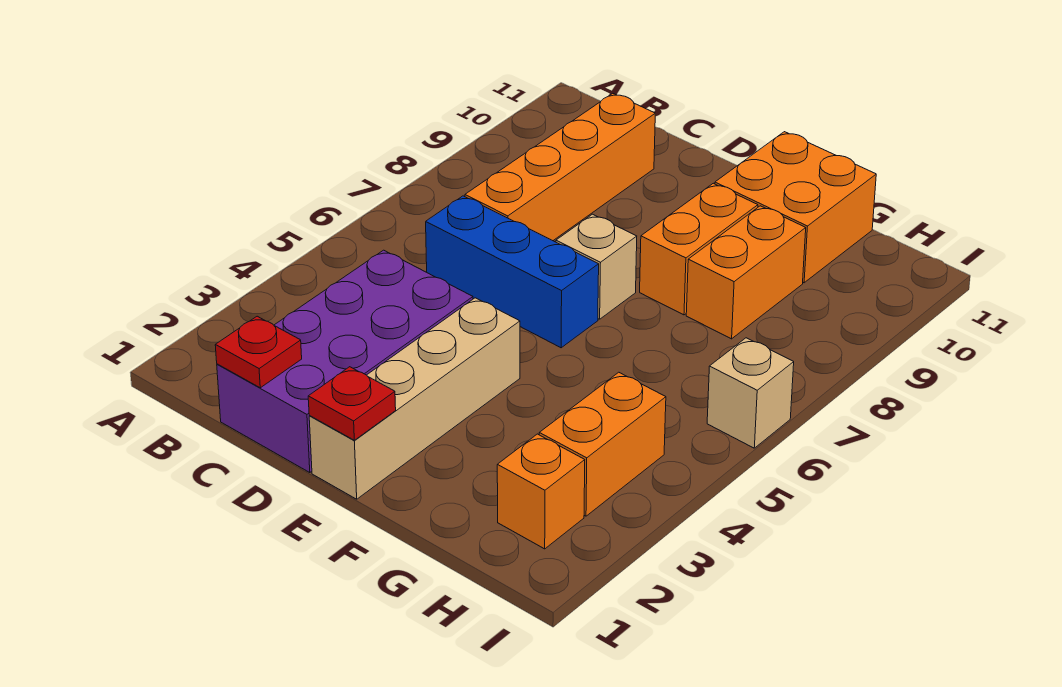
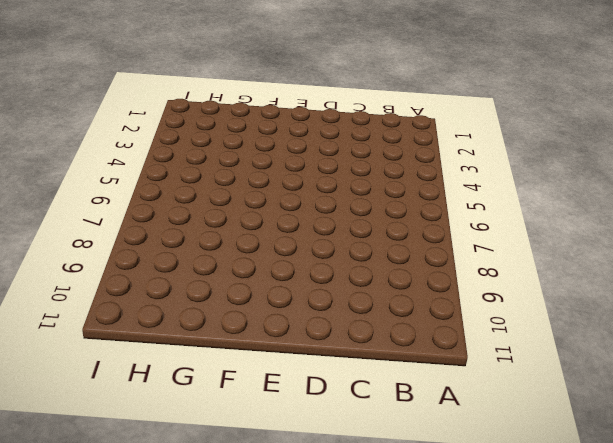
none -> purple brick C1:D4 level 1
none -> blue brick C6:E6 level 1
none -> orange brick C7:C10 level 1

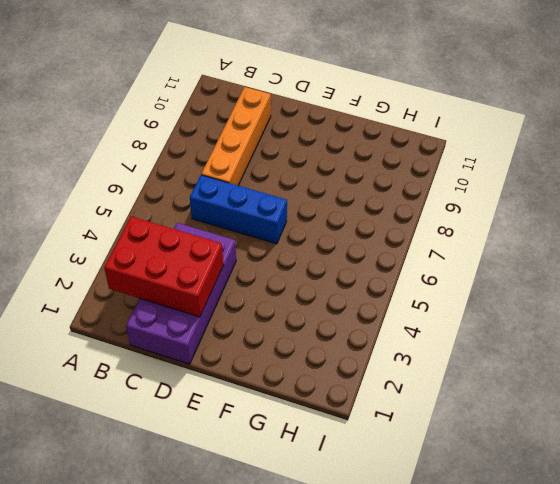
red brick B2:D3 level 2 -> none
none -> tan brick E1:E4 level 1
none -> tan brick E7 level 1
none -> orange brick F8:F9 level 1

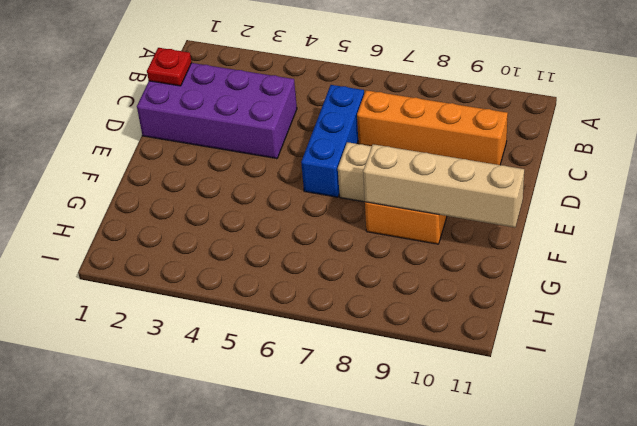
tan brick F8:F11 level 2 -> tan brick E1:E4 level 1
none -> orange brick F10:G11 level 1
none -> orange brick G8:G9 level 1
none -> orange brick H2 level 1

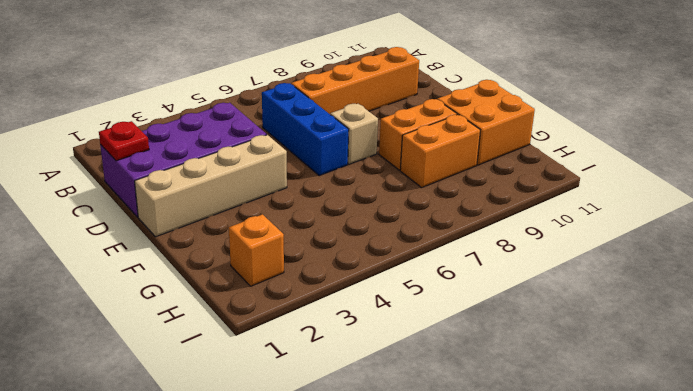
none -> orange brick H3:H4 level 1
none -> tan brick I6 level 1
none -> red plate E1 level 2

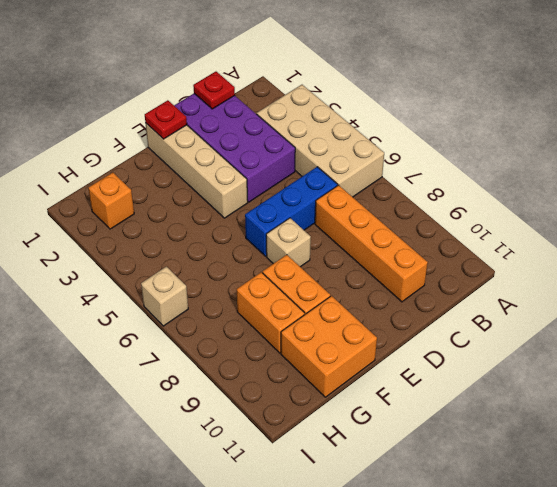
tan brick A3:B6 level 1 -> none
none -> orange brick H3:H4 level 1

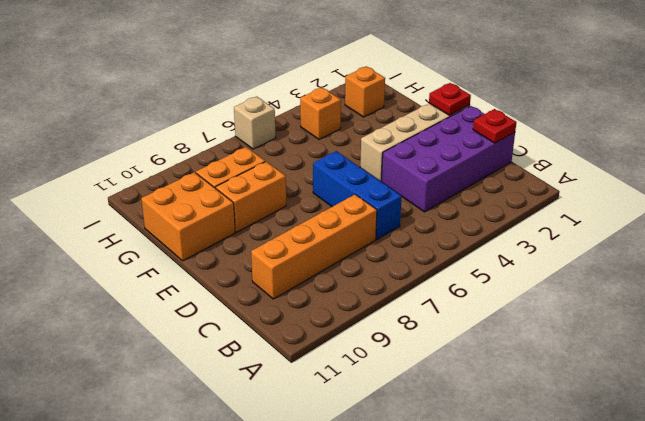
orange brick H4 level 1 -> orange brick H3:H4 level 1
none -> tan brick E7 level 1

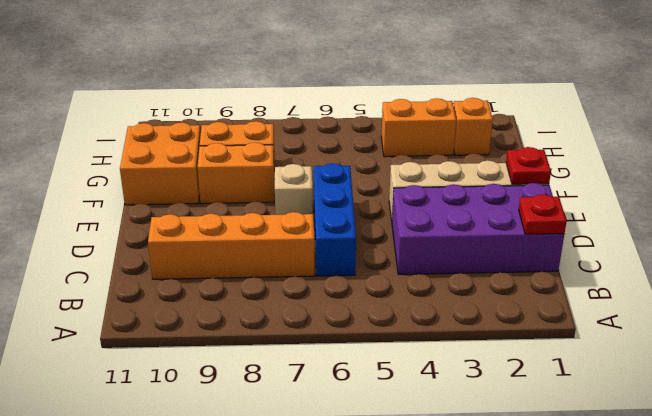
none -> tan brick I6 level 1

